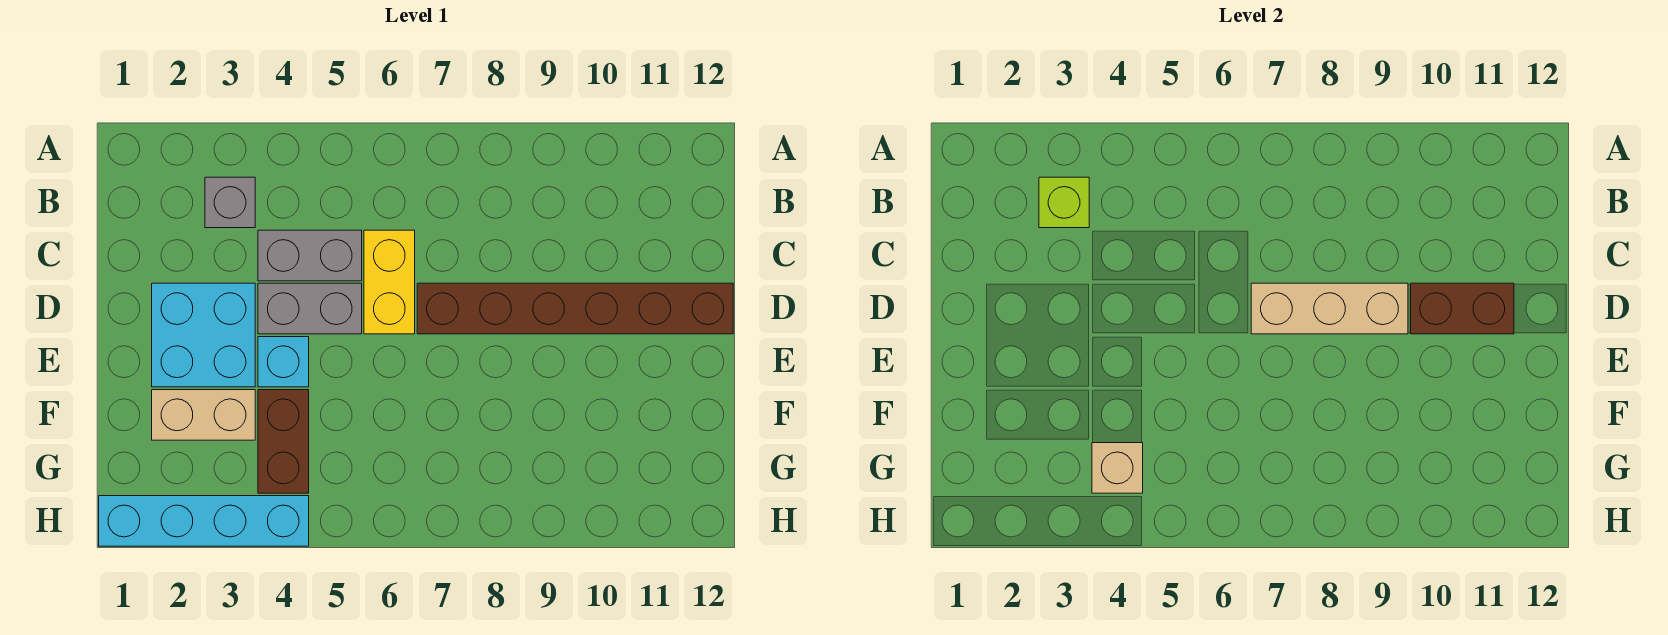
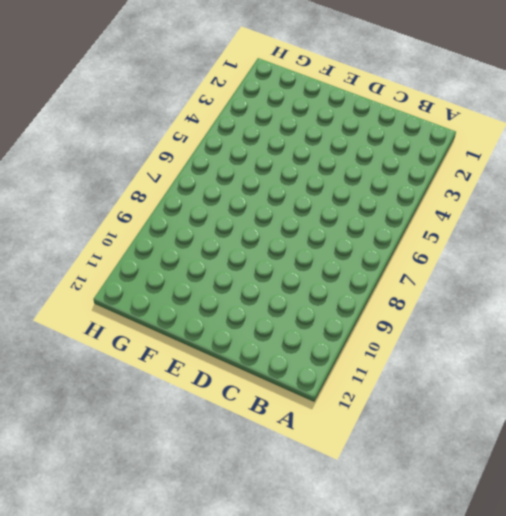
none -> grey brick B3 level 1
none -> grey brick C4:C5 level 1
none -> yellow brick C6:D6 level 1

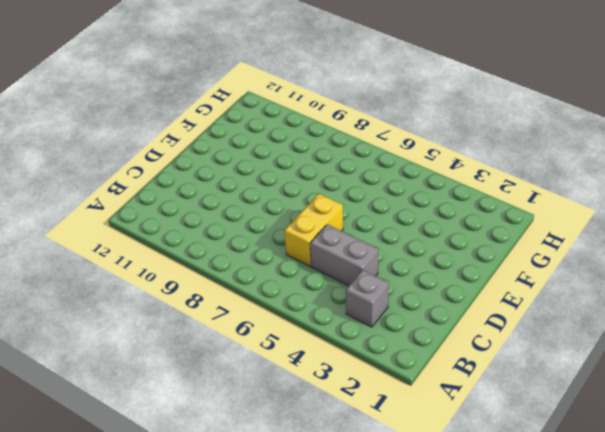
none -> cyan brick D2:E3 level 1
none -> grey brick D4:D5 level 1
none -> brown brick D7:D12 level 1

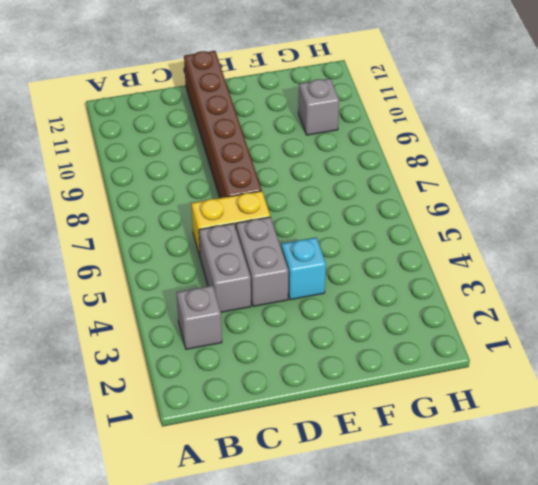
grey brick G10 level 1 -> none
none -> cyan brick D2:E3 level 1
none -> tan brick F2:F3 level 1
none -> brown brick F4:G4 level 1

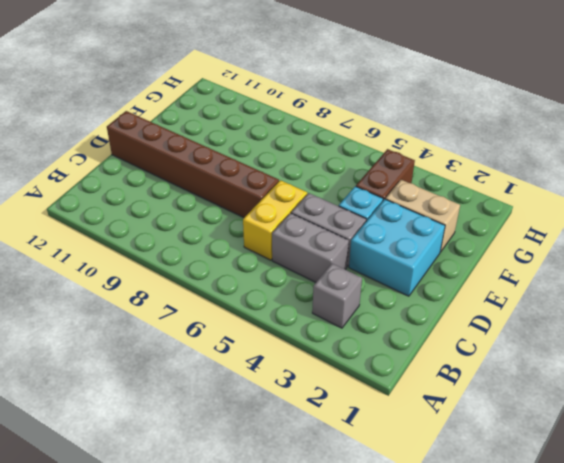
none -> cyan brick H1:H4 level 1
none -> lime brick B3 level 2
none -> tan brick D7:D9 level 2

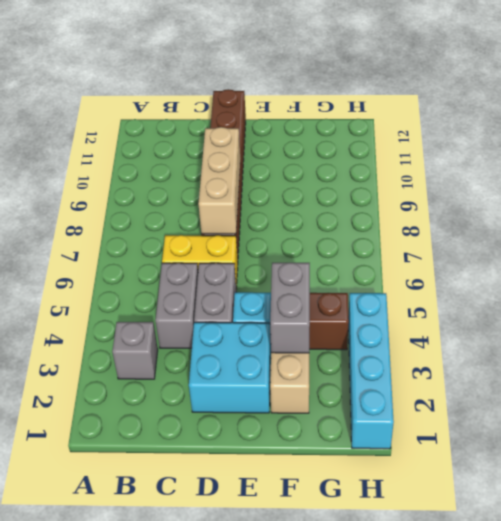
grey brick F3:F4 level 2 -> none
none -> lime brick B3 level 2
none -> brown brick D10:D11 level 2
none -> tan brick G4 level 2

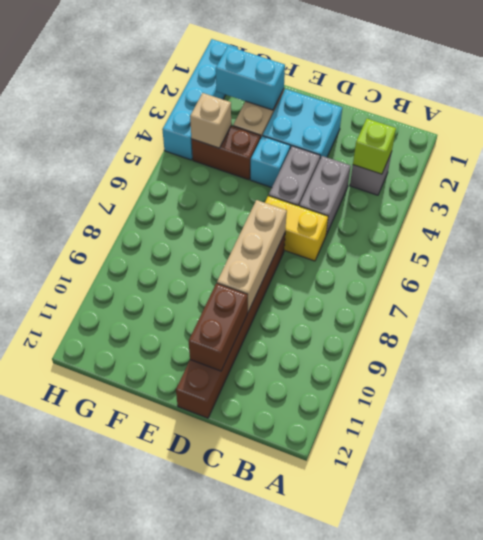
cyan brick F2:G2 level 2 -> none

